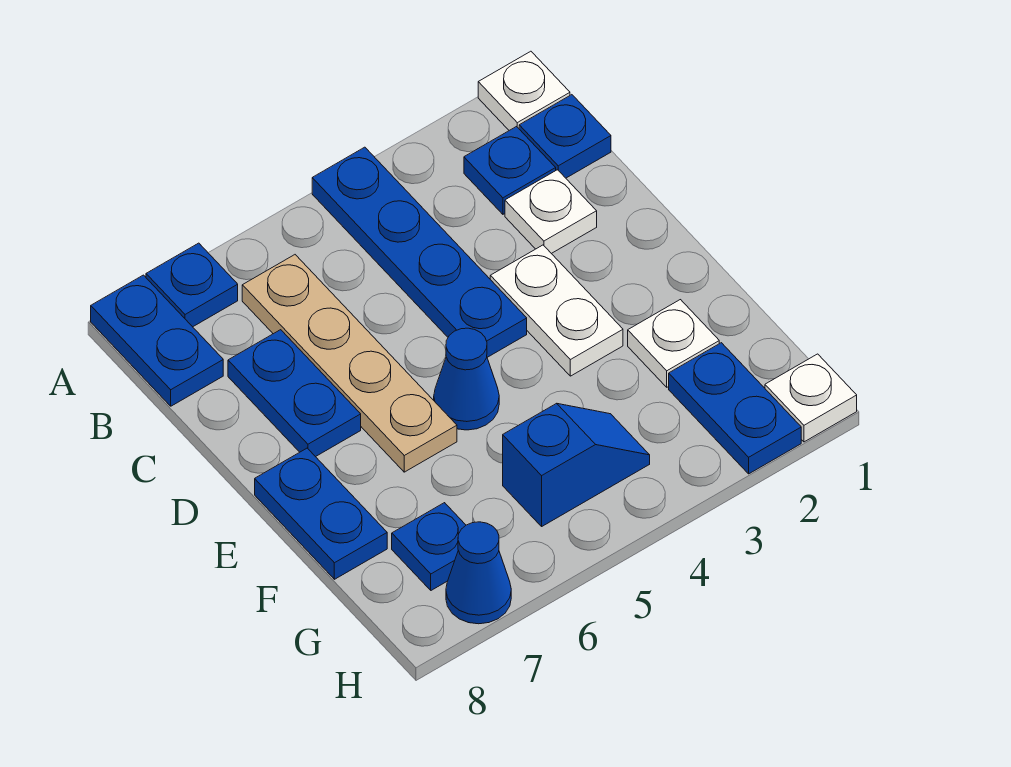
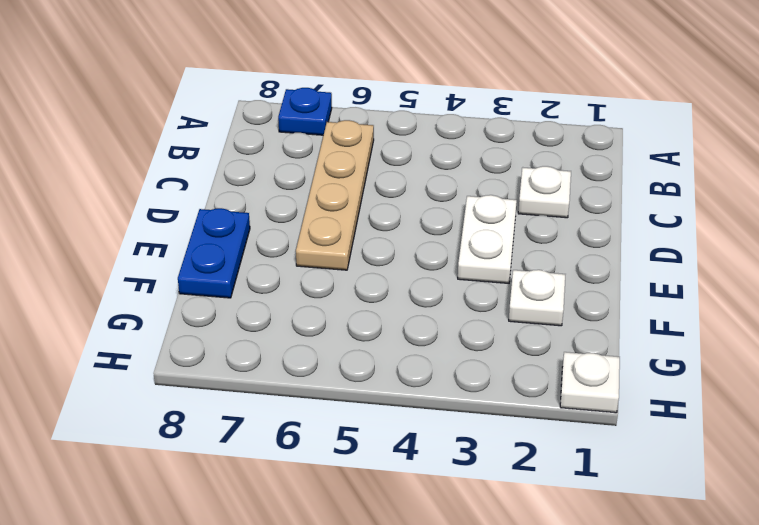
none -> white plate A1 level 1
none -> blue plate A4:D4 level 1
none -> blue plate A8:B8 level 1

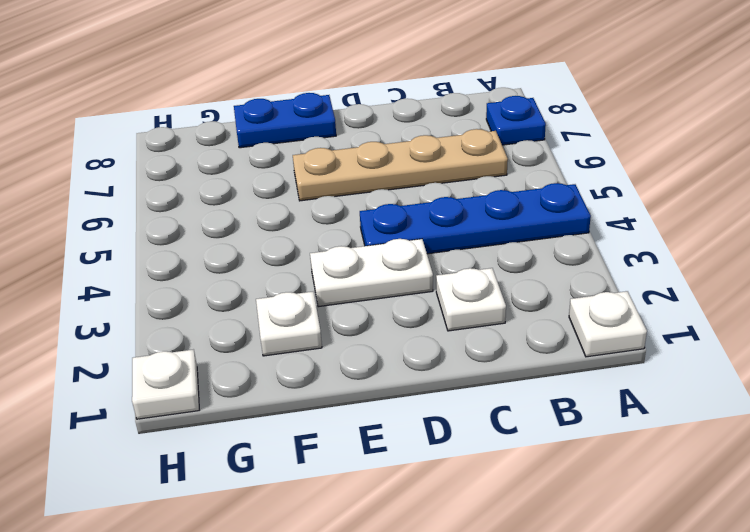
none -> blue plate A8:B8 level 1
none -> blue plate B1 level 1
none -> blue plate B2 level 1

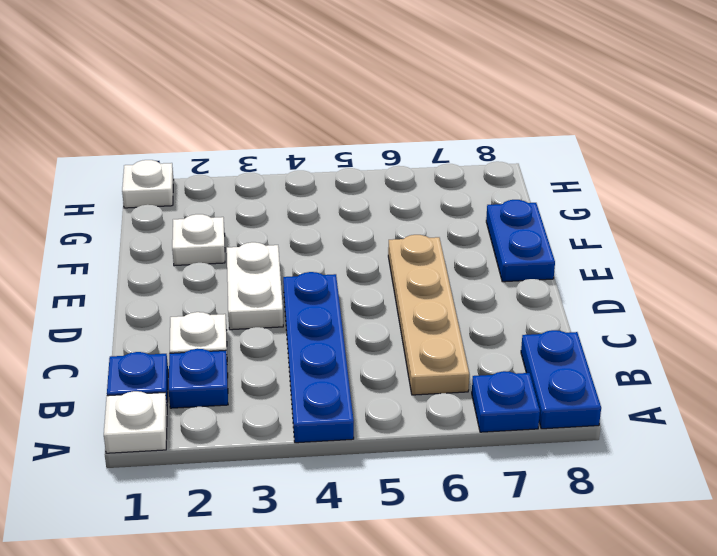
none -> blue plate C7:D7 level 1
none -> blue cone E5 level 1
none -> blue plate G2:H2 level 1

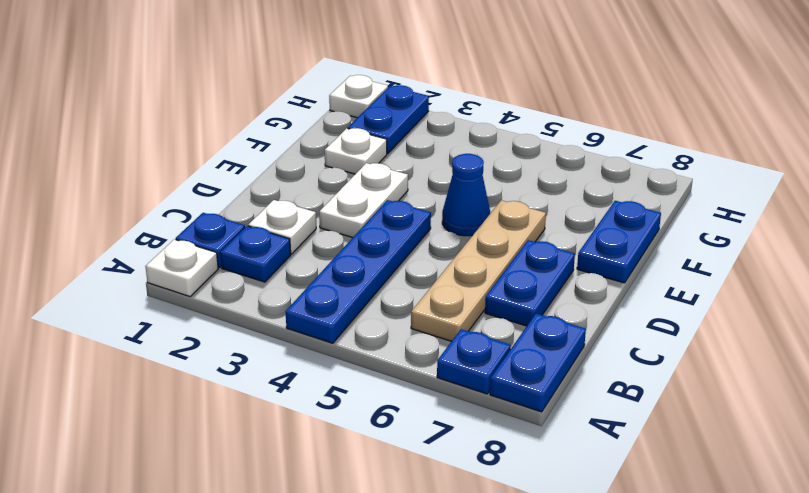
none -> blue slope G4:G5 level 1 top 5
none -> blue plate G7 level 1
none -> blue cone H7 level 1

